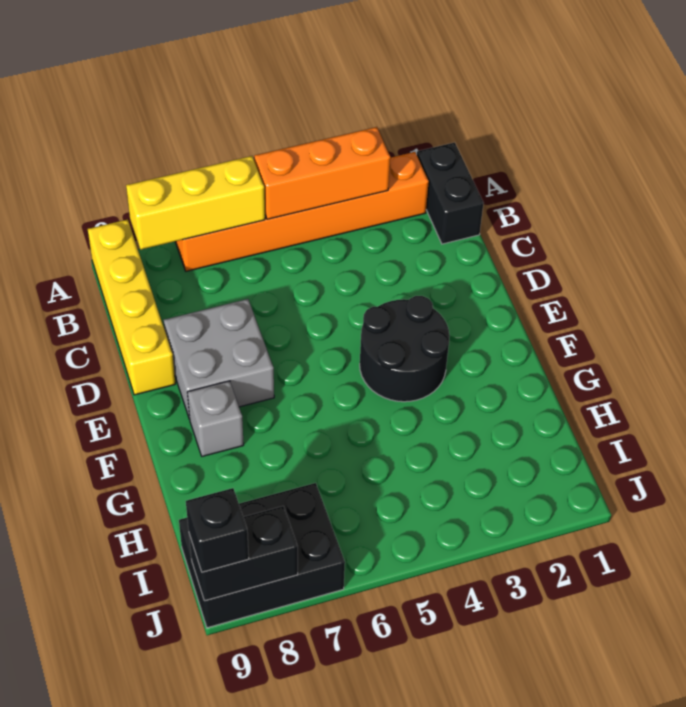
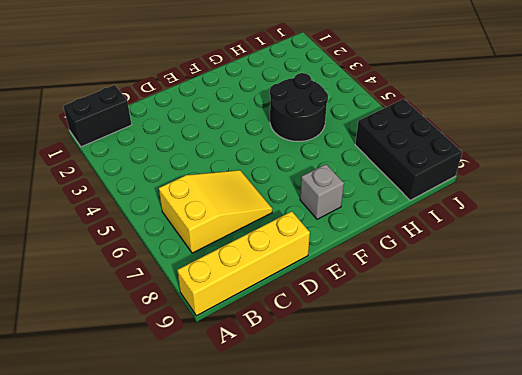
yellow slope B6:D7 level 1 top B -> grey brick D7:E8 level 1
black round brick G4:H5 level 1 -> black round brick E3:F4 level 1
none -> orange brick A2:A7 level 1
none -> orange brick A3:A5 level 2

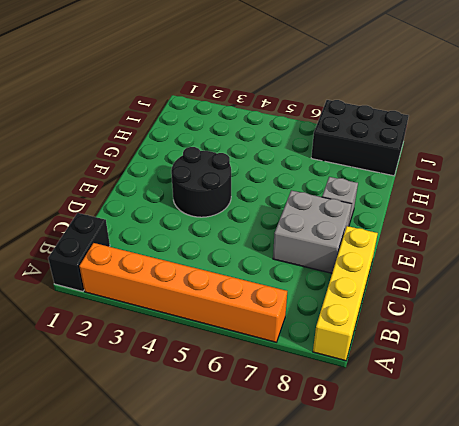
none -> orange brick A3:A5 level 2
none -> yellow brick A6:A8 level 2

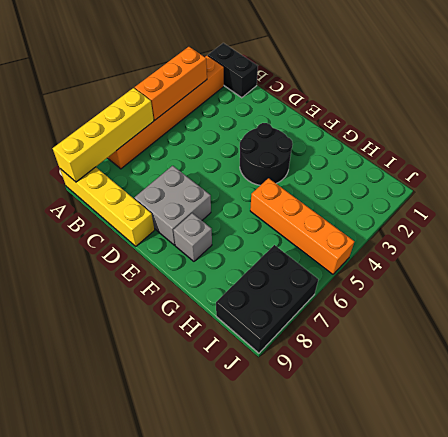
yellow brick A6:A9 level 2 -> yellow brick A6:A8 level 2
orange brick G5:J5 level 1 -> none
none -> black brick J8:J9 level 2
none -> black brick J9 level 3

